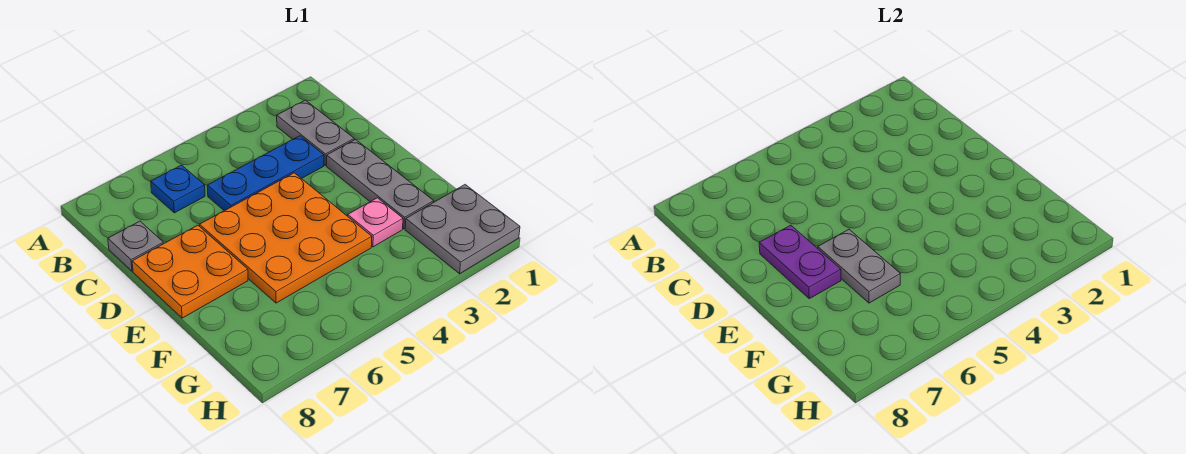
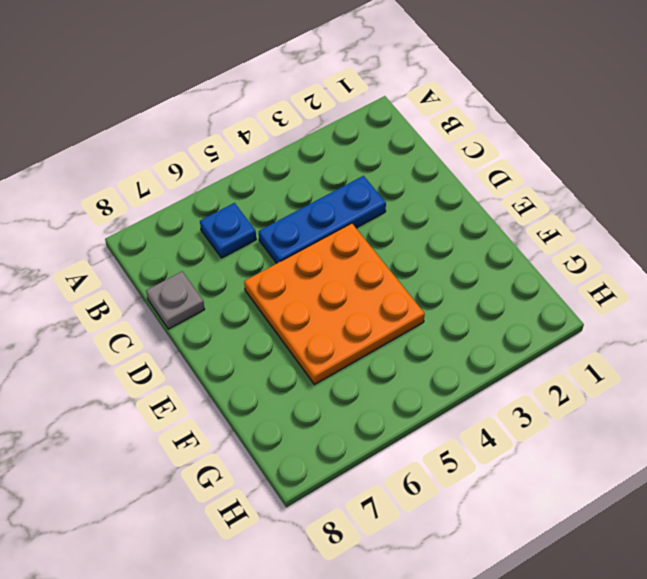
none -> grey plate B2:C2 level 1
none -> grey plate D2:F2 level 1

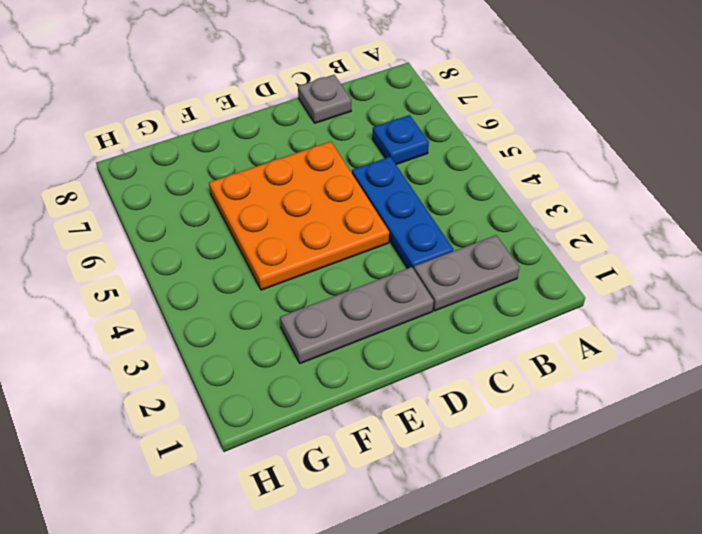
none -> orange plate D7:E8 level 1
none -> pink plate F3 level 1

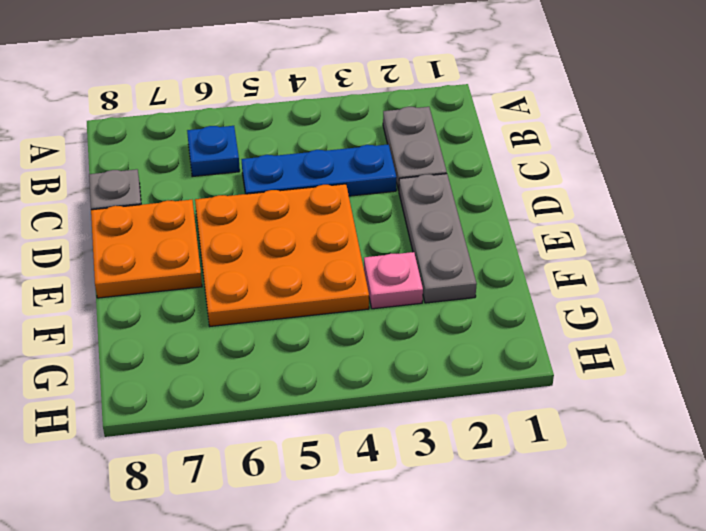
none -> grey plate G1:H2 level 1
none -> purple plate D7:E7 level 2

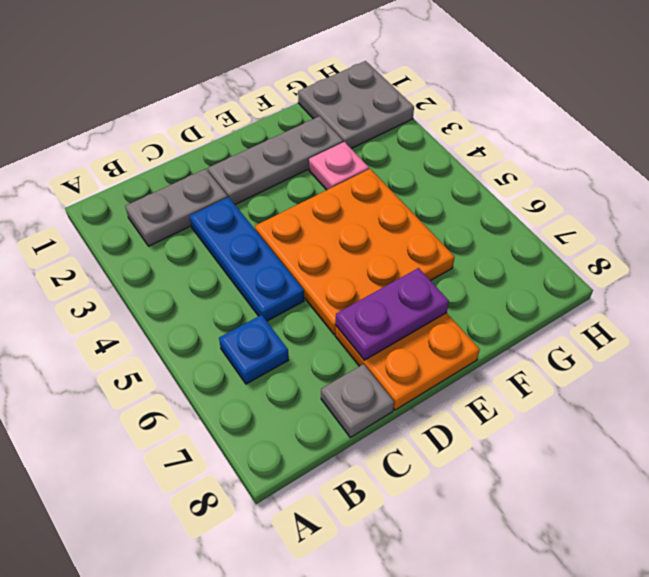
none -> grey plate E6:F6 level 2

